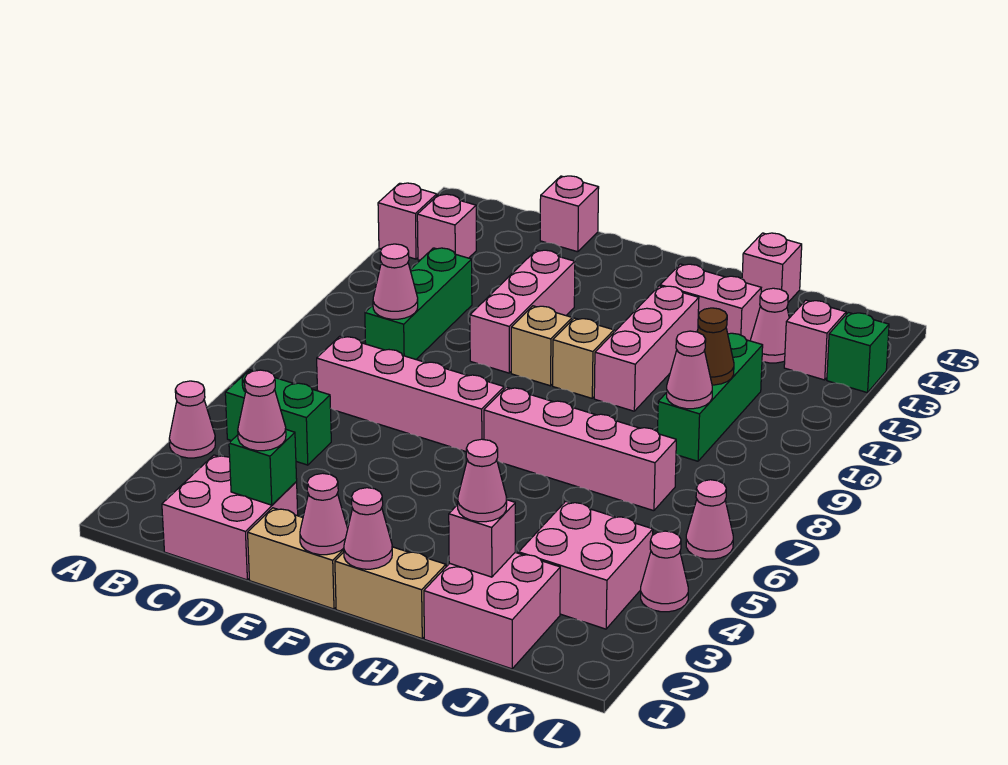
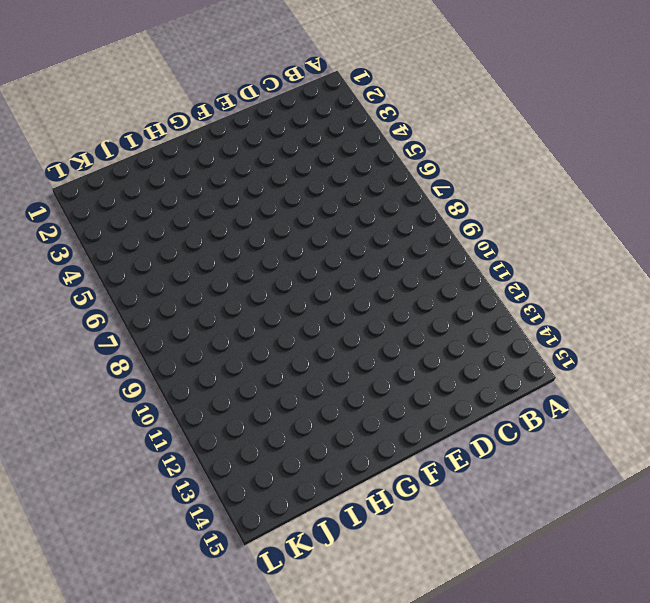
none -> pink cone A4 level 1
none -> pink brick A13 level 1
none -> green brick B5:C5 level 1
none -> pink brick B13 level 1

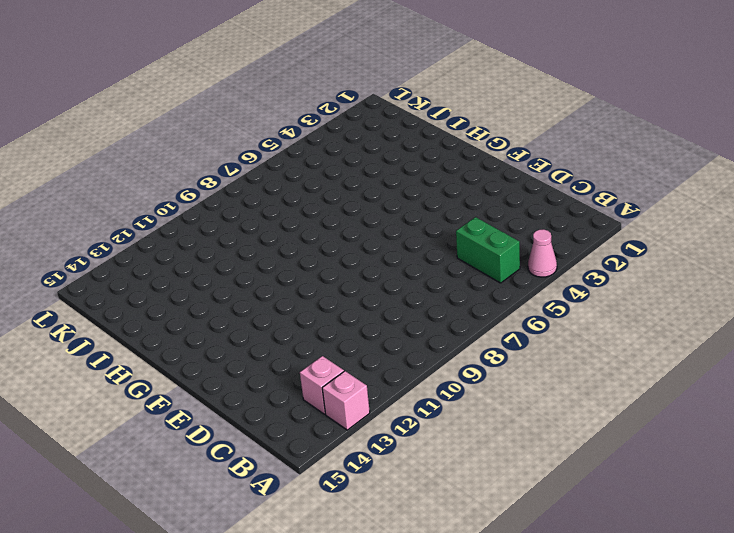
none -> pink brick C1:D2 level 1
none -> pink brick C7:F7 level 1
none -> green brick C9:C11 level 1
none -> pink brick D15 level 1

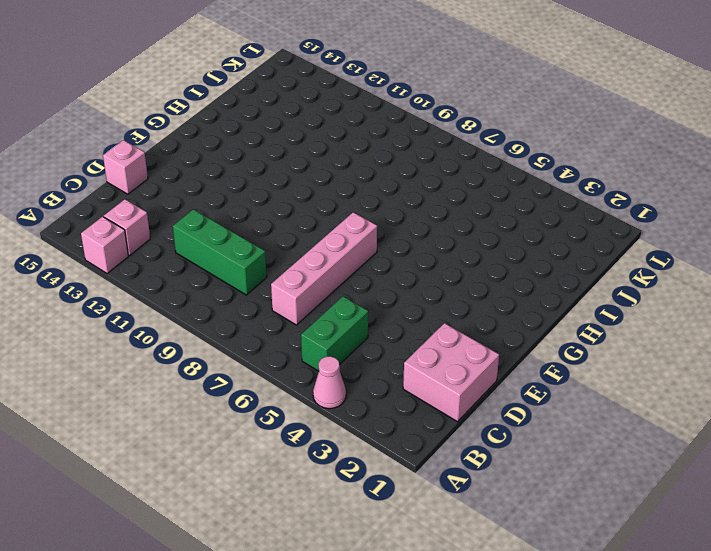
none -> tan brick E1:F1 level 1
none -> pink brick E10:E12 level 1
none -> tan brick F10 level 1
none -> tan brick G1:H1 level 1

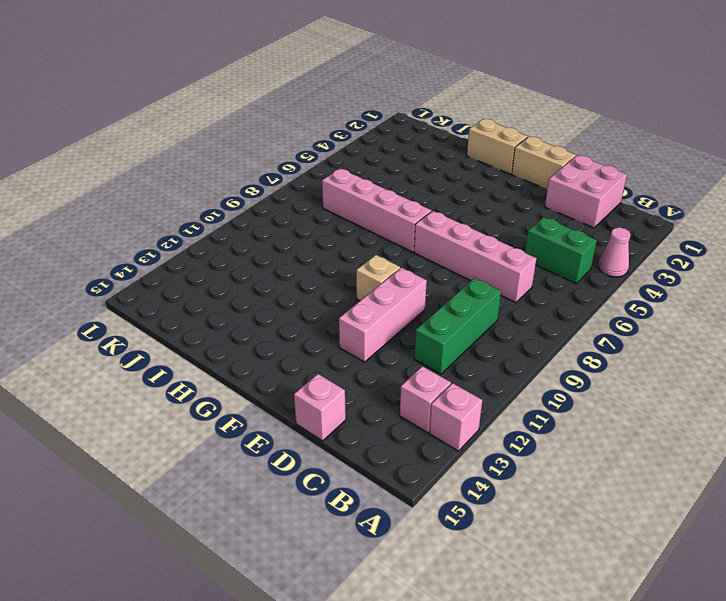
none -> tan brick G10 level 1
none -> pink brick H10:H12 level 1
none -> pink brick H13:I13 level 1
none -> pink brick I1:J2 level 1

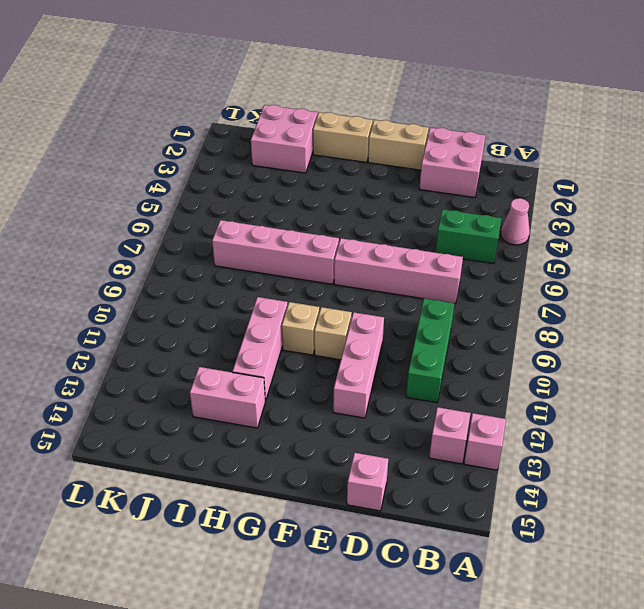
none -> pink brick I15 level 1
none -> pink brick J3:K4 level 1
none -> green brick J9:J11 level 1
none -> pink cone J13 level 1

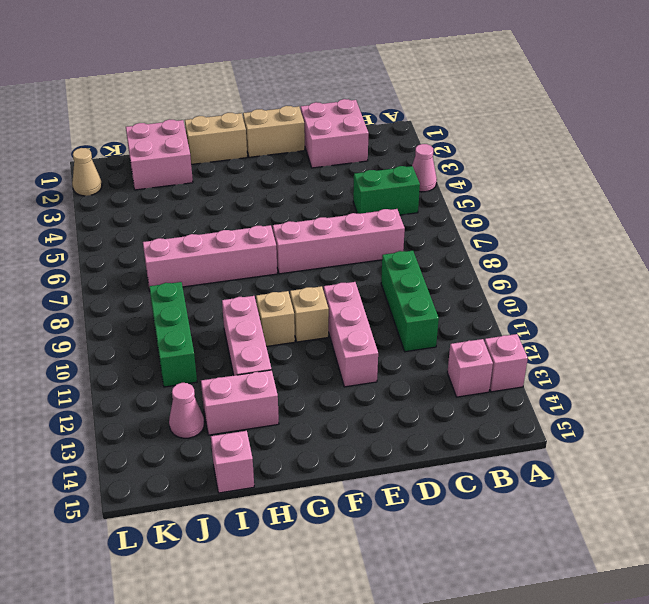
tan cone L2 level 1 -> none
none -> pink brick D15 level 1
none -> pink brick J3:K4 level 1
none -> pink brick K13 level 1
none -> pink cone L4 level 1

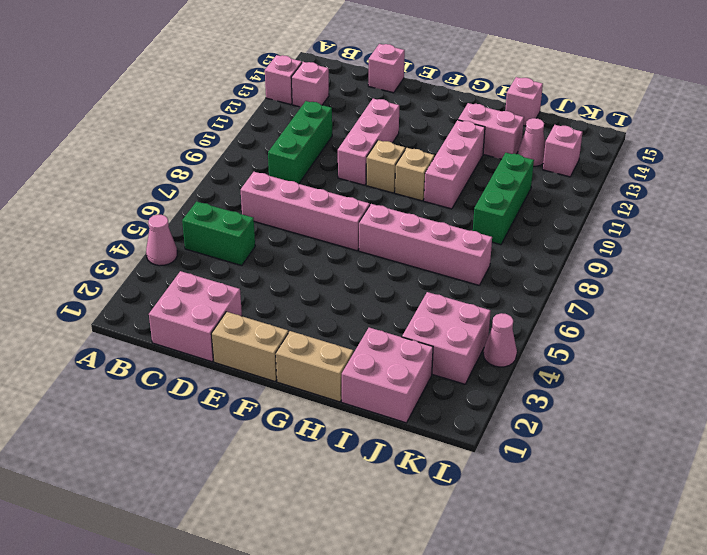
none -> pink cone L6 level 1
none -> green brick L13 level 1
none -> pink cone C9 level 2
none -> green brick D2 level 2

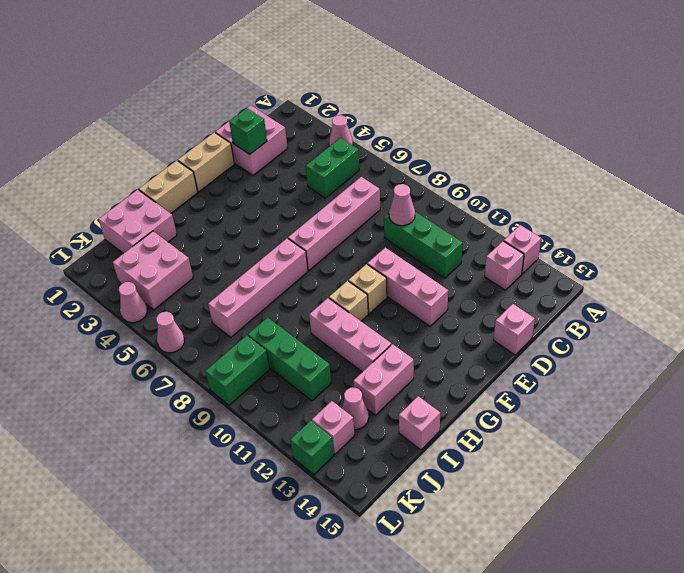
green brick K9:L9 level 1 -> none
none -> pink cone F1 level 2
none -> pink cone G1 level 2
none -> pink brick I2 level 2
none -> pink cone J9 level 2

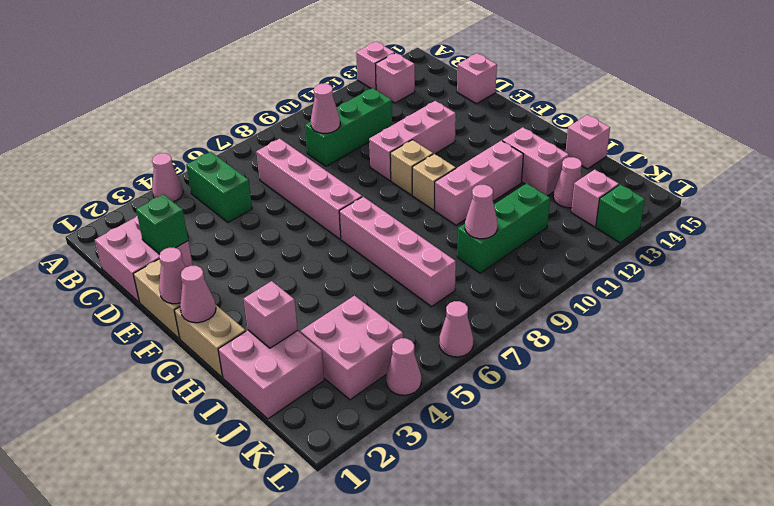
none -> brown cone J10 level 2
none -> pink cone D2 level 3
none -> pink cone I2 level 3

